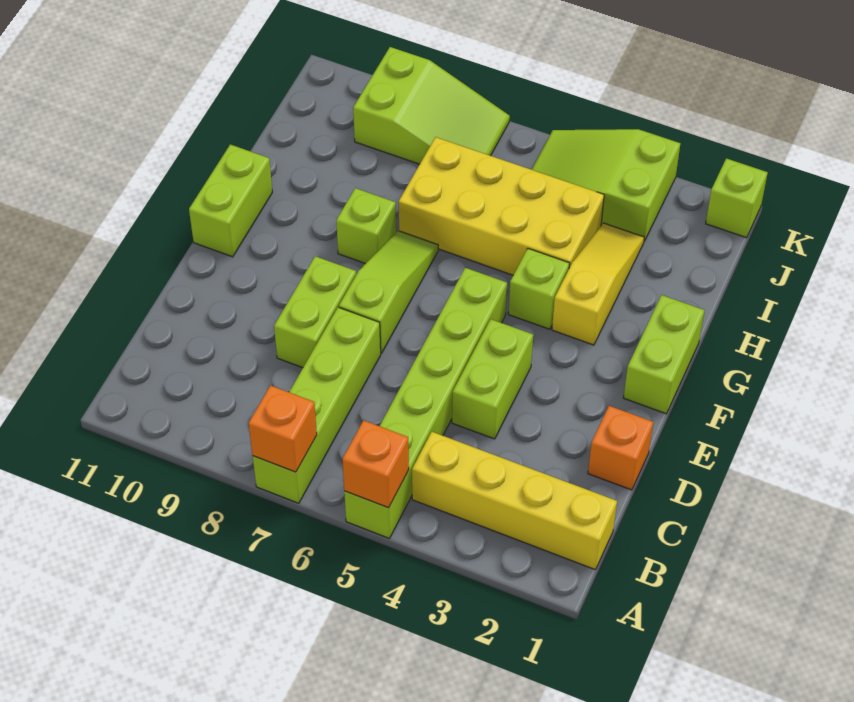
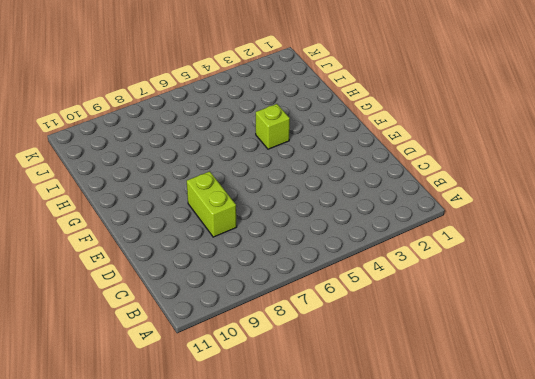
none -> lime brick A5:F5 level 1
none -> lime brick A7:D7 level 1
none -> yellow brick B1:B4 level 1

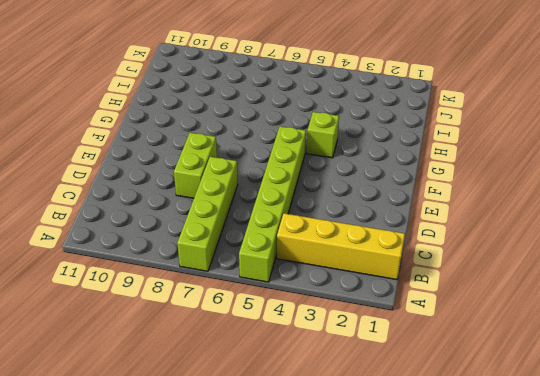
none -> orange brick D1 level 1
none -> lime brick D4:E4 level 1
none -> lime slope E7:G7 level 1 top E

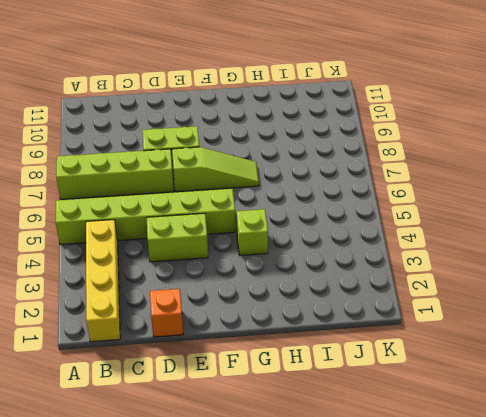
none -> lime brick F1:G1 level 1
none -> lime brick F11:G11 level 1
none -> yellow slope G3:I3 level 1 top G

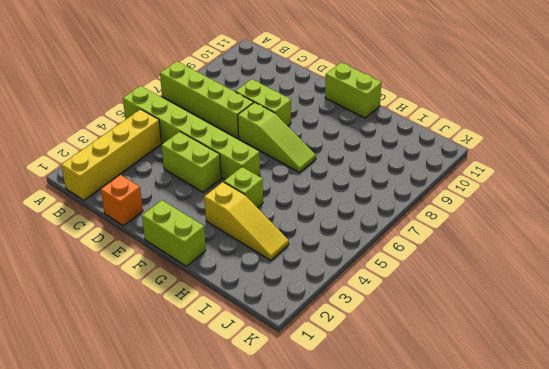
none -> lime brick G8 level 1
none -> yellow brick H4:I7 level 1
none -> lime slope J3:K5 level 1 top 3

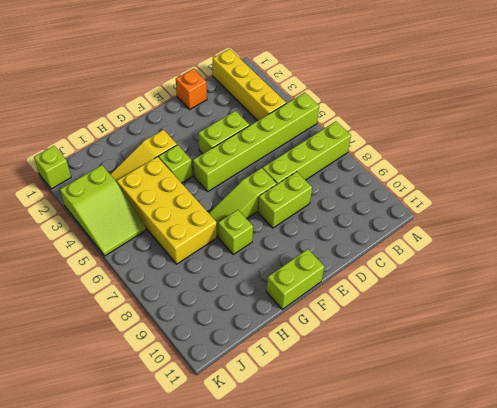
none -> lime brick F1:G1 level 1
none -> lime slope J7:K9 level 1 top 9
none -> orange brick A5 level 2

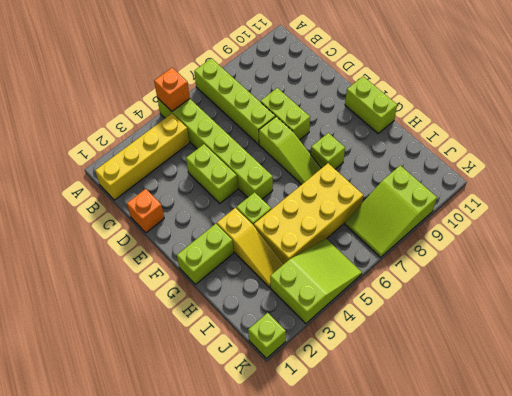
lime brick G1:G2 level 1 -> lime brick F1:G1 level 1
none -> orange brick A7 level 2

